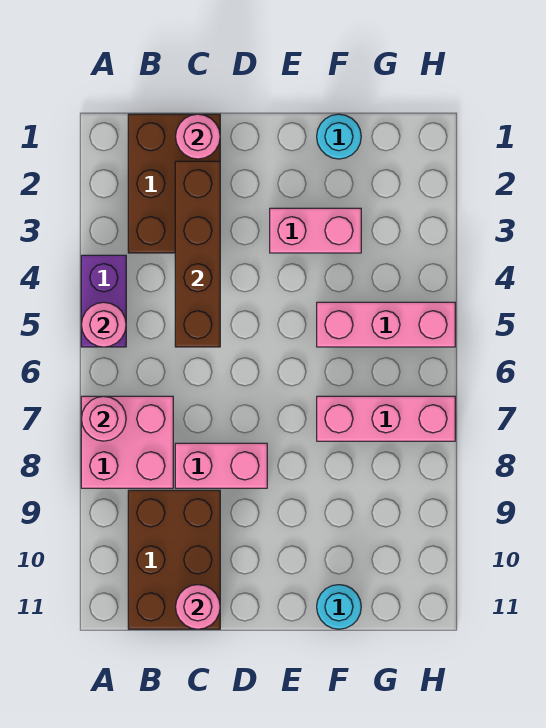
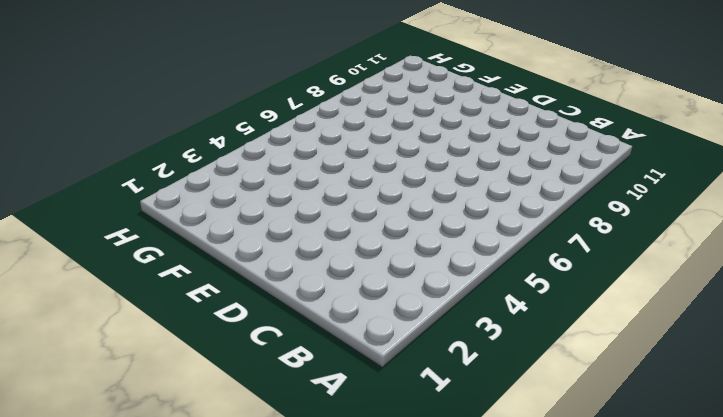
none -> purple brick A4:A5 level 1
none -> pink brick A7:B8 level 1
none -> brown brick B1:C3 level 1

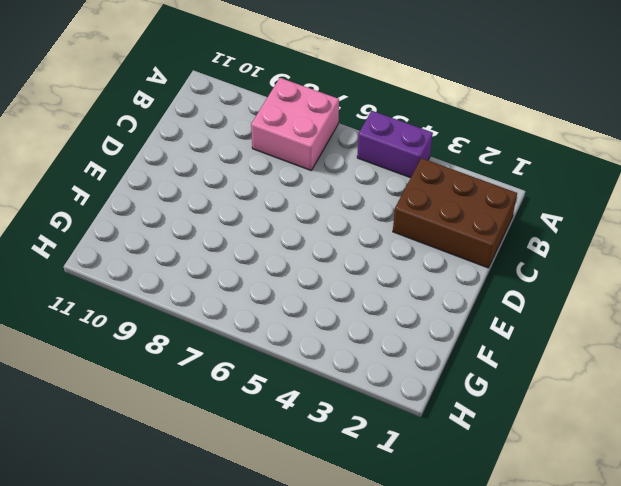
none -> brown brick B9:C11 level 1
none -> pink brick C8:D8 level 1
none -> pink brick E3:F3 level 1

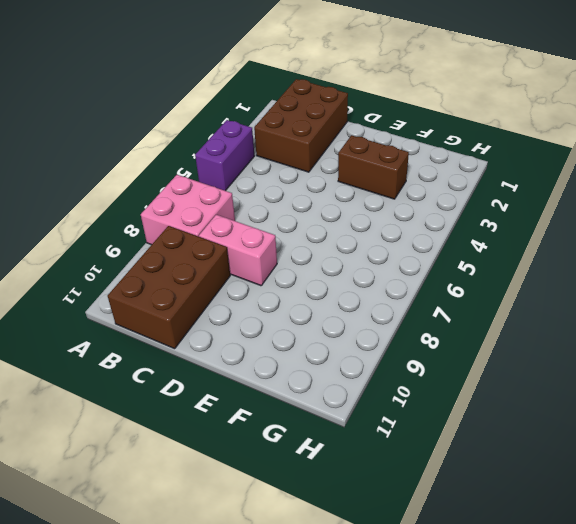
brown brick E3:F3 level 1 -> pink brick E3:F3 level 1
none -> cyan round brick F1 level 1
none -> pink brick F5:H5 level 1
none -> pink brick F7:H7 level 1

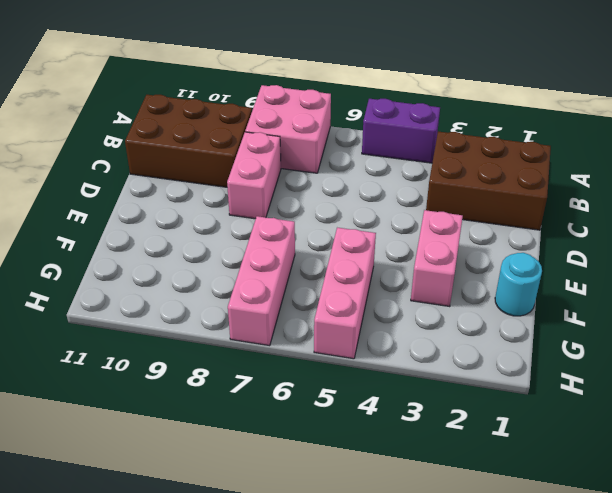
none -> cyan round brick F11 level 1
none -> pink round brick A5 level 2
none -> pink round brick A7 level 2

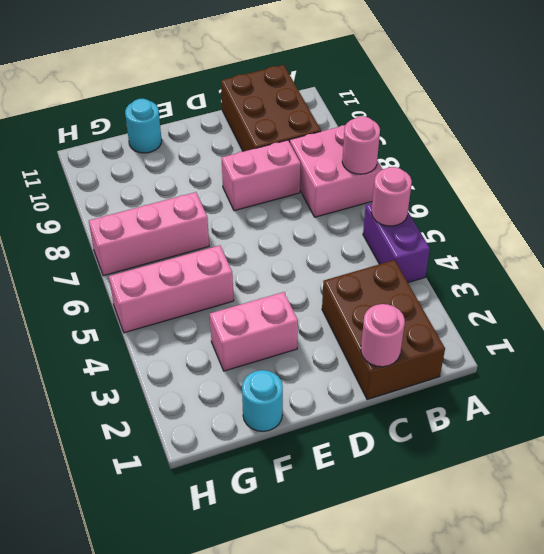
none -> brown brick C2:C5 level 2
none -> pink round brick C11 level 2

